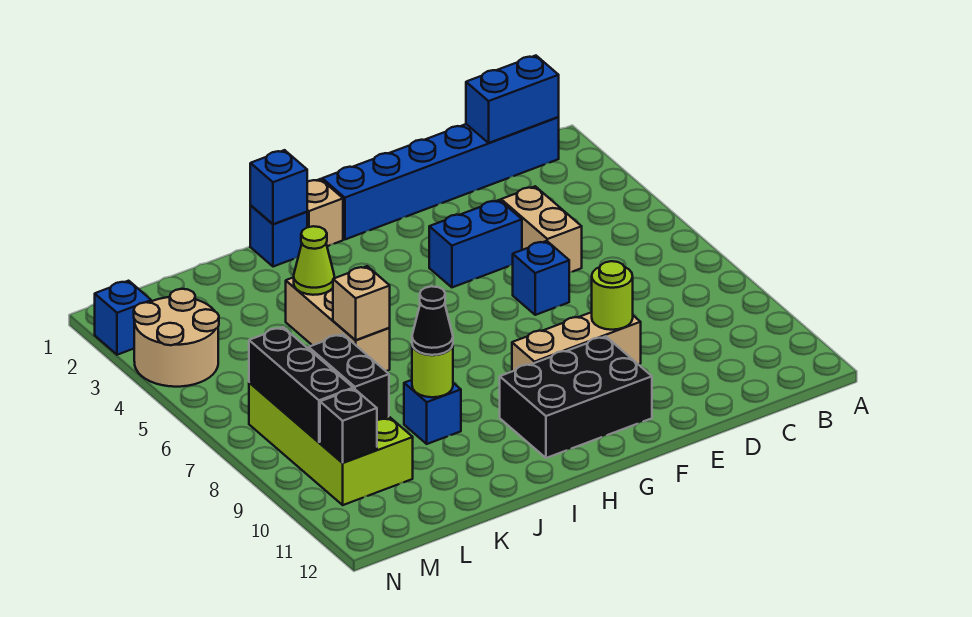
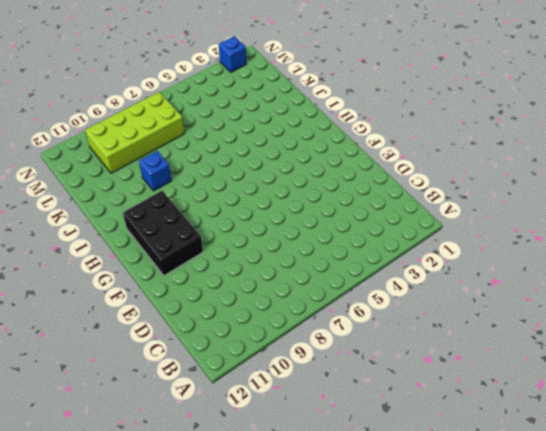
none -> blue brick B1:G1 level 1
none -> tan brick D4:D5 level 1
none -> blue brick E4:F4 level 1

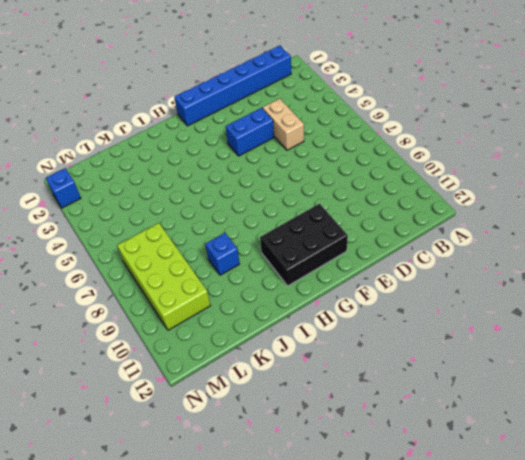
none -> blue brick E6 level 1
none -> tan brick E9:G9 level 1
none -> tan brick H1 level 1

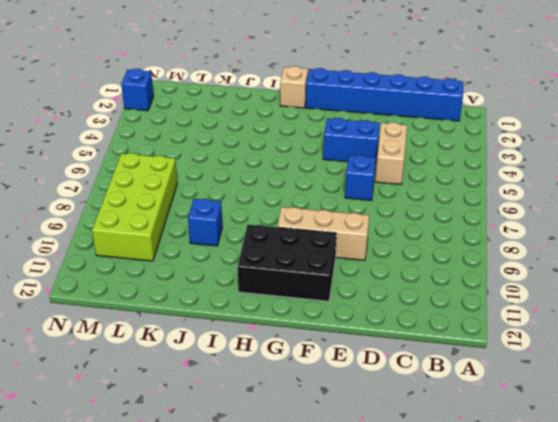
none -> blue brick I1 level 1
none -> tan brick J4:J6 level 1
none -> tan round brick M3:N4 level 1

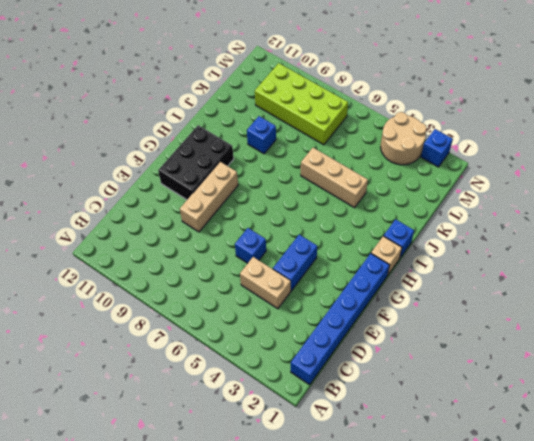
none -> blue brick B1:C1 level 2
none -> lime round brick E9 level 2
none -> blue brick I1 level 2

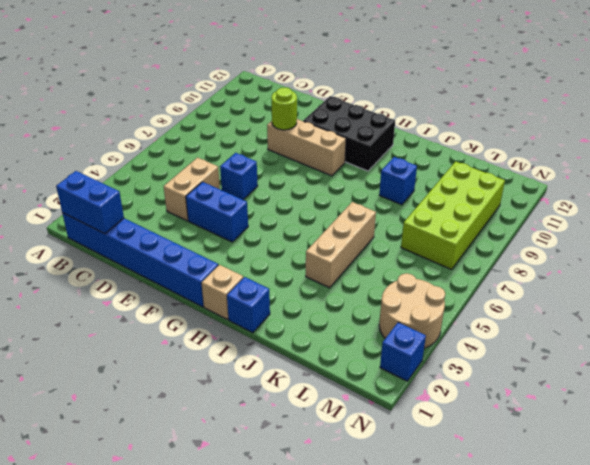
none -> blue brick I1 level 2
none -> lime cone J4 level 2
none -> tan brick J6 level 2

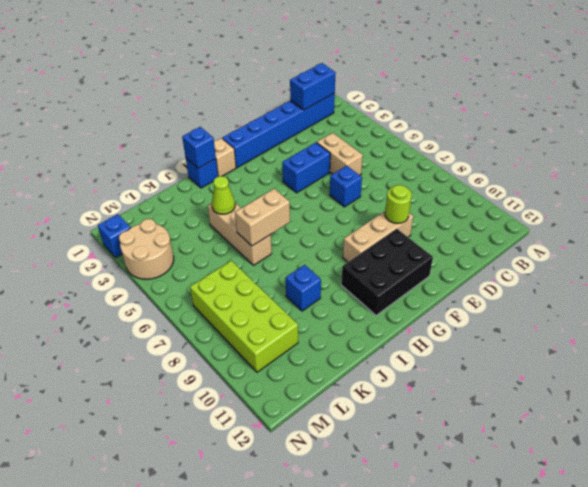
tan brick I6:J6 level 2 -> tan brick J6 level 2
none -> lime round brick J9 level 2
none -> black brick L8:L9 level 2
none -> black brick M7:M9 level 2

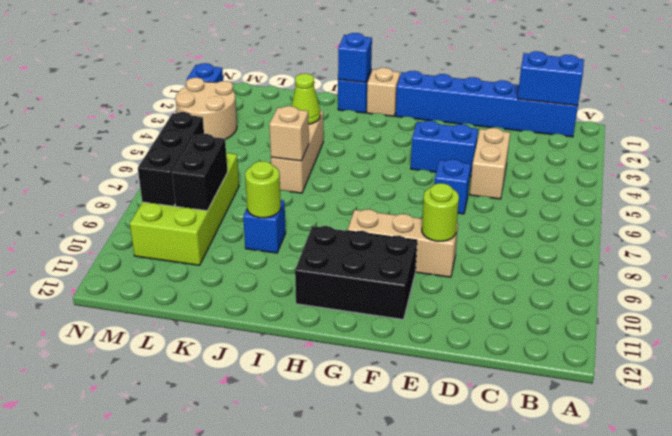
none -> black brick M10 level 2
none -> black cone J9 level 3

